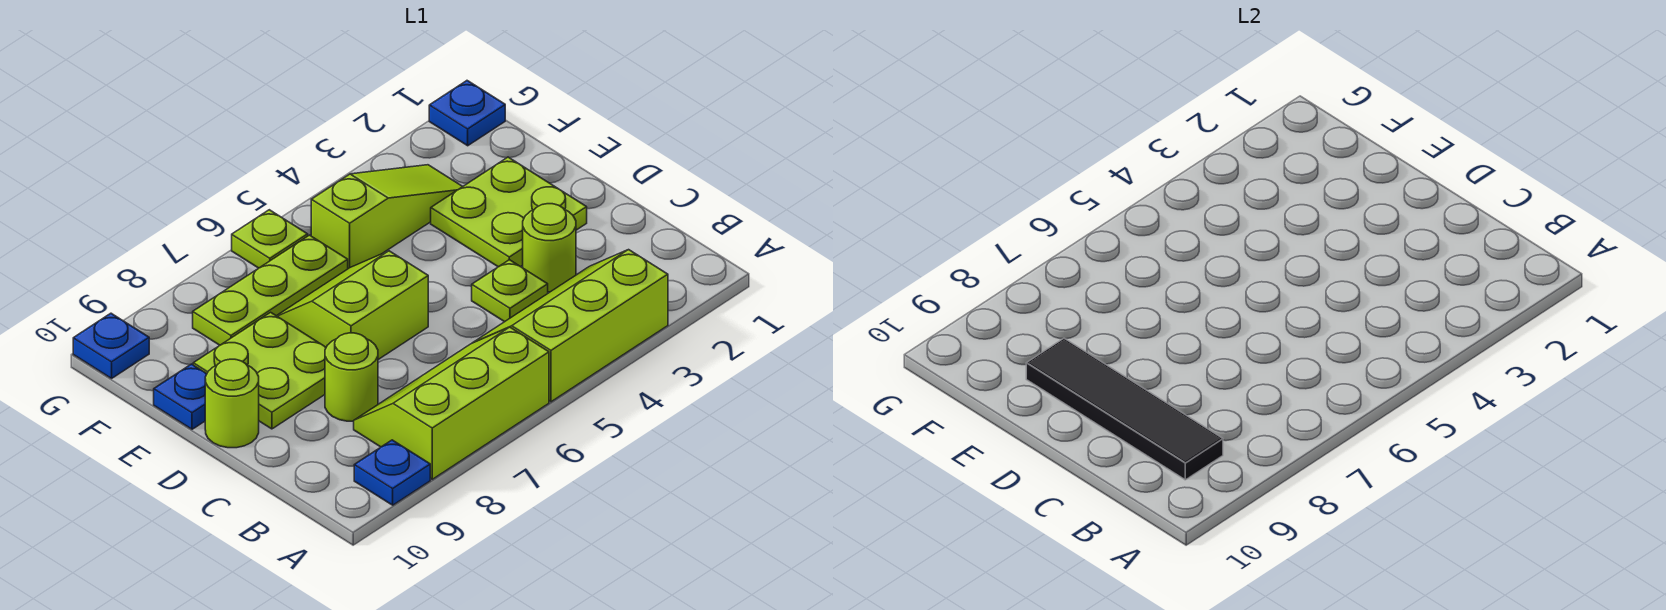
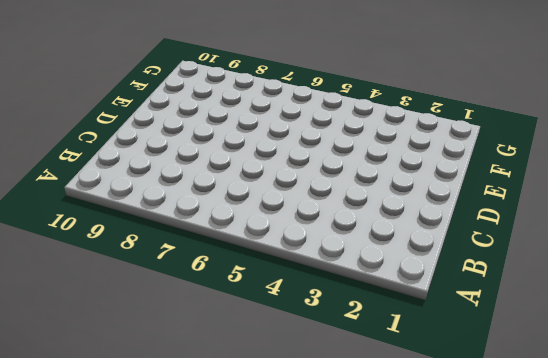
none -> lime slope A3:B5 level 1 top A
none -> lime slope A6:B8 level 1 top A
none -> blue plate A9 level 1

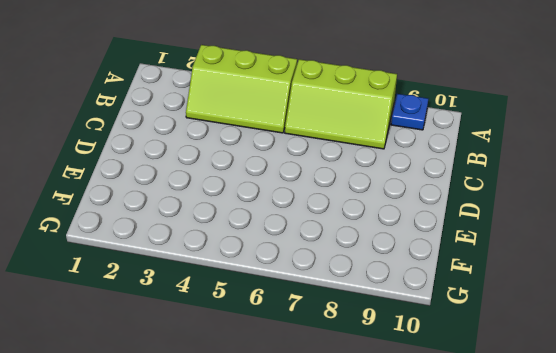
none -> lime round brick C3 level 1
none -> lime plate C4 level 1
none -> lime round brick C8 level 1

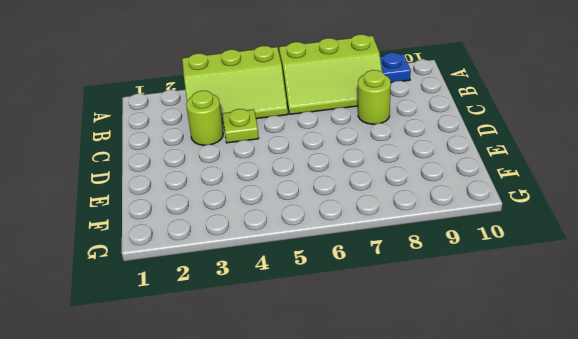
none -> lime plate D2:E3 level 1
none -> lime slope D6:E7 level 1 top D
none -> lime plate D8:E9 level 1

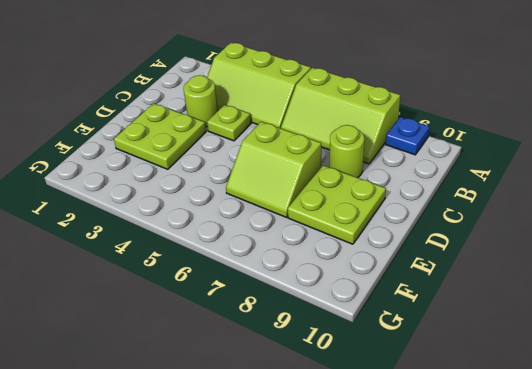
none -> lime round brick D10 level 1
none -> blue plate E10 level 1
none -> lime slope F3:F5 level 1 top 5

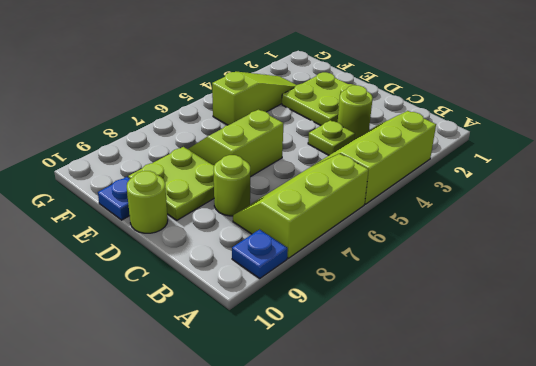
none -> lime plate F6:F8 level 1
none -> blue plate G1 level 1
none -> lime plate G6 level 1

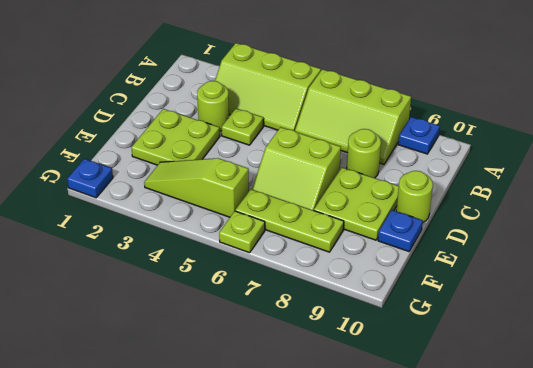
none -> blue plate G10 level 1
none -> black tile B9:E9 level 2

